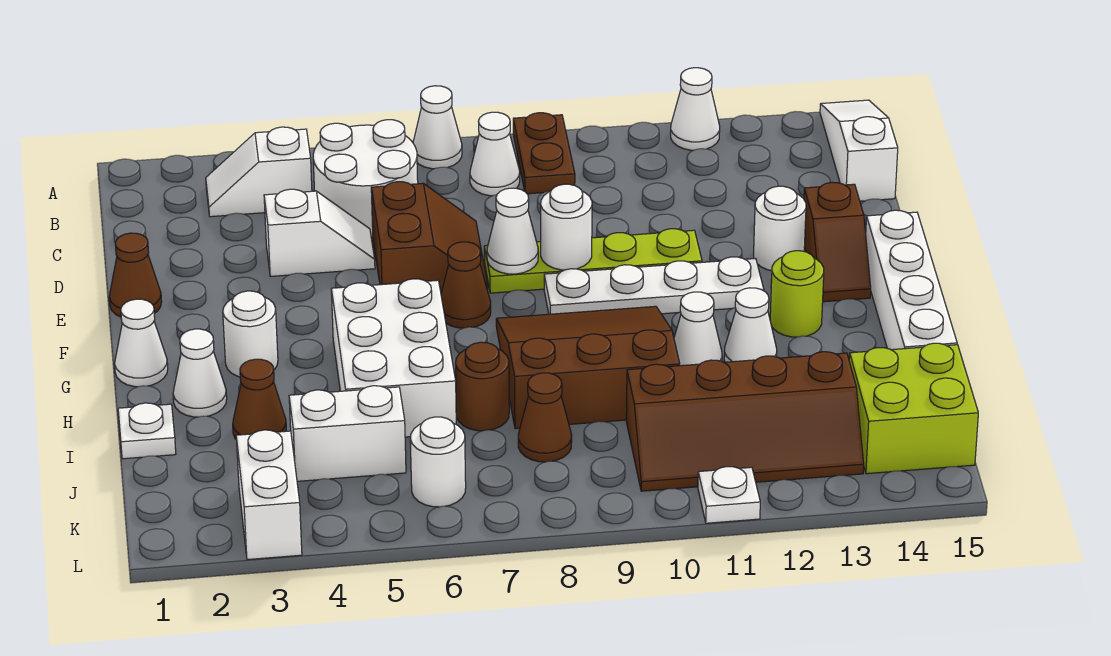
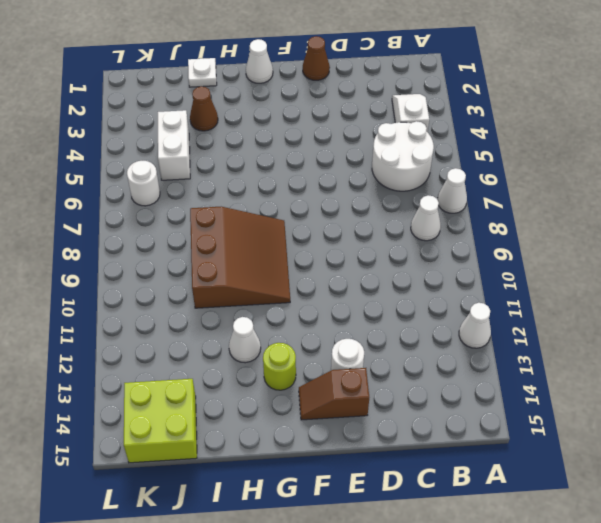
none -> brown plate A9:B9 level 1
none -> white slope A15:C15 level 1 top C
none -> white slope D4:D5 level 1 top 4
none -> brown slope D6:E7 level 1 top 6

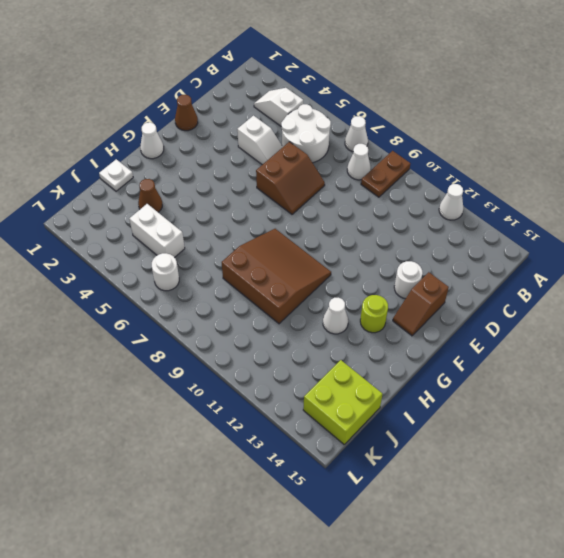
none -> white slope A15:C15 level 1 top C
none -> lime plate E8:E11 level 1
none -> brown cone F7 level 1
none -> white plate F9:F12 level 1

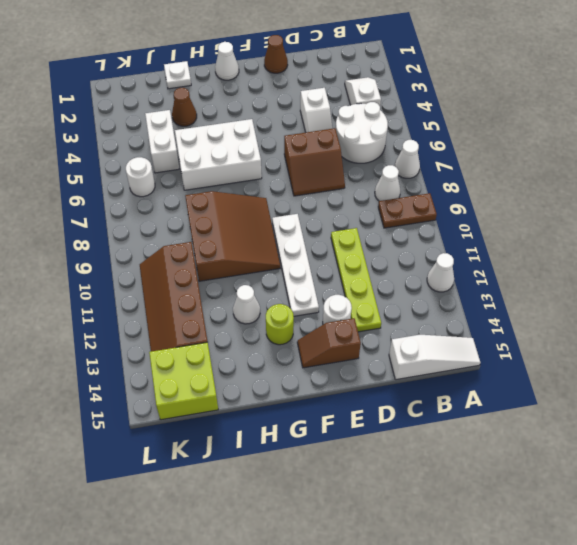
lime plate D10:D13 level 1 -> lime plate E8:E11 level 1
none -> brown cone F7 level 1
none -> white brick F15:I15 level 1
none -> white round brick G3 level 1
none -> white cone H2 level 1

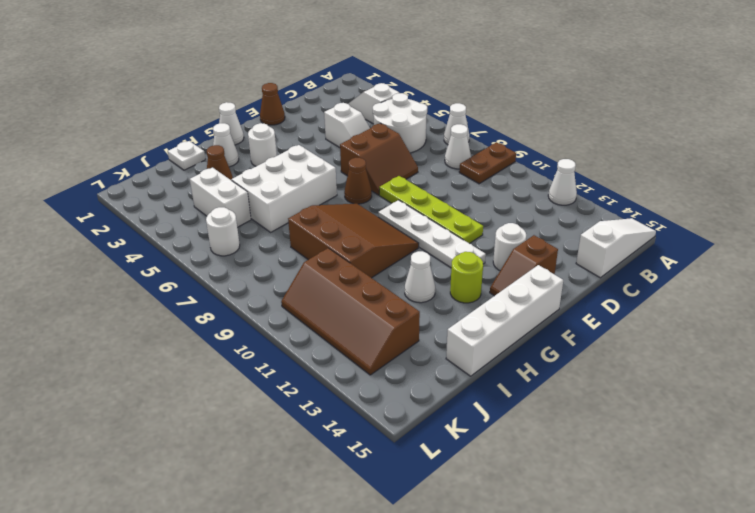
none -> white cone H11 level 1
none -> brown round brick I7 level 1
none -> brown cone J8 level 1
none -> lime brick J14:K15 level 1

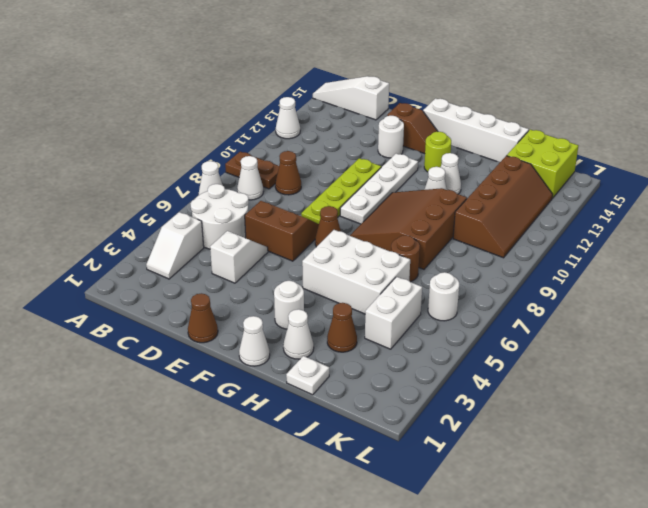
brown cone C9 level 1 -> brown cone J8 level 1
none -> white brick K3:L3 level 1
none -> white plate L11 level 1
none -> white cone E8 level 2
none -> white round brick E9 level 2

